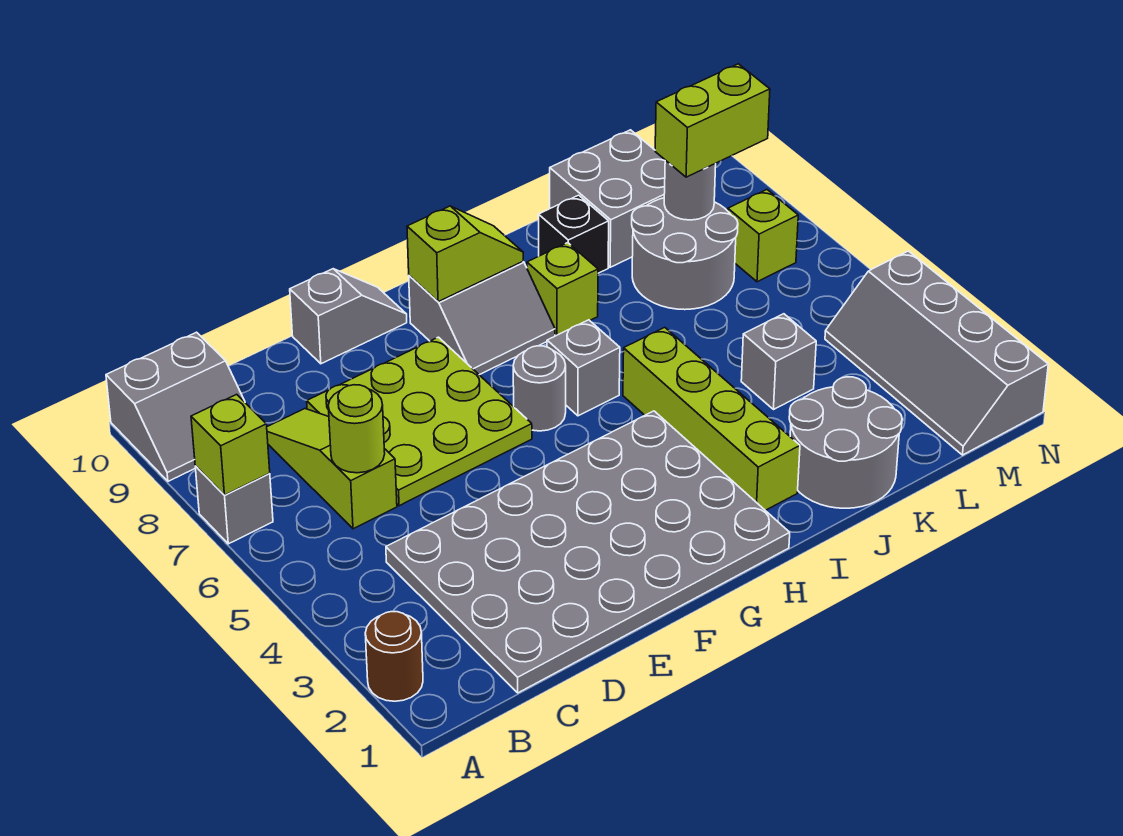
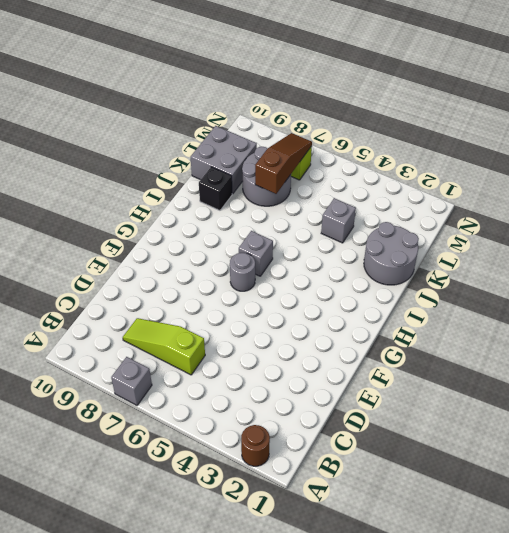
brown slope K7:M7 level 2 top K -> none
none -> grey slope A9:B10 level 1 top 10
none -> grey plate C1:H4 level 1
none -> lime plate D6:F8 level 1

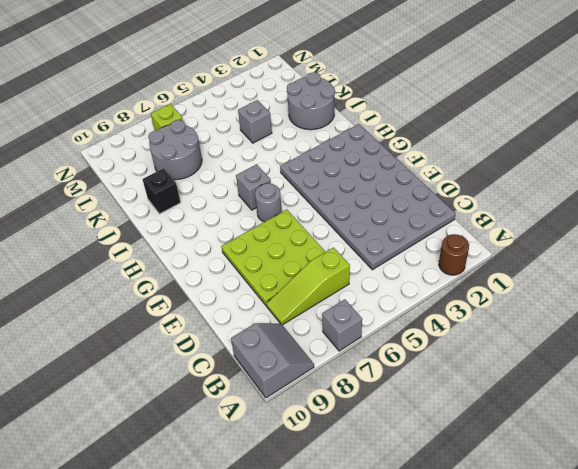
none -> grey slope E10:F10 level 1 top E
none -> grey slope G8:H9 level 1 top 9
none -> lime brick I2:I5 level 1

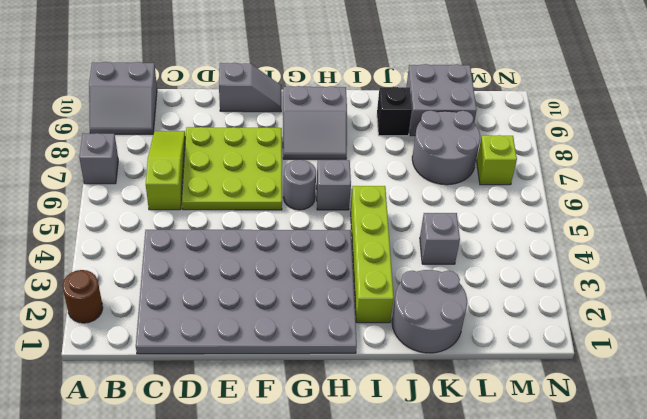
none -> lime brick I8 level 1
none -> grey slope M1:N4 level 1 top N
none -> lime brick A7 level 2

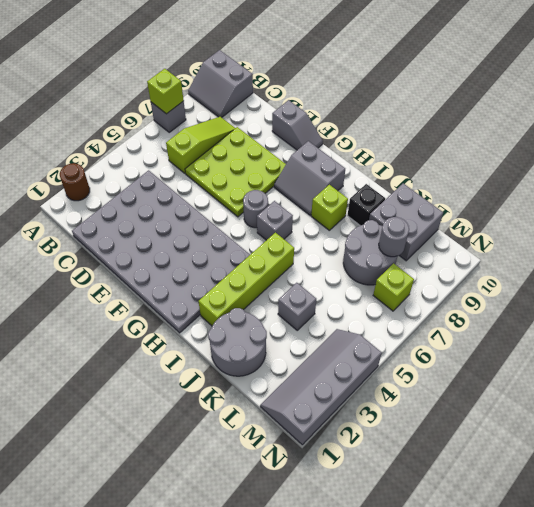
none -> lime round brick C6 level 2
none -> lime slope G9:H9 level 2 top G
none -> lime brick L8:M8 level 3

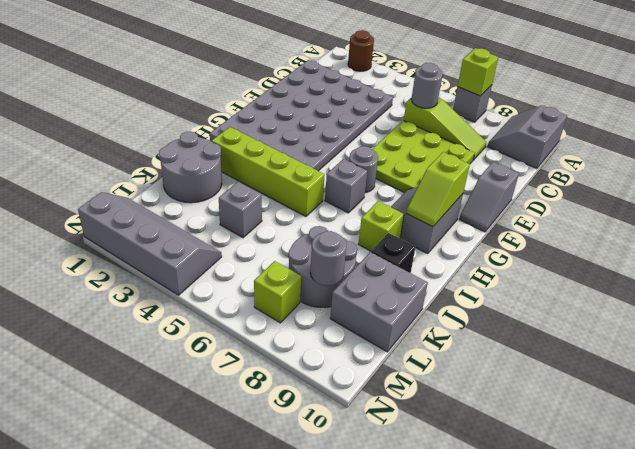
grey round brick C6 level 2 -> lime round brick C6 level 2
none -> lime brick L8:M8 level 3

